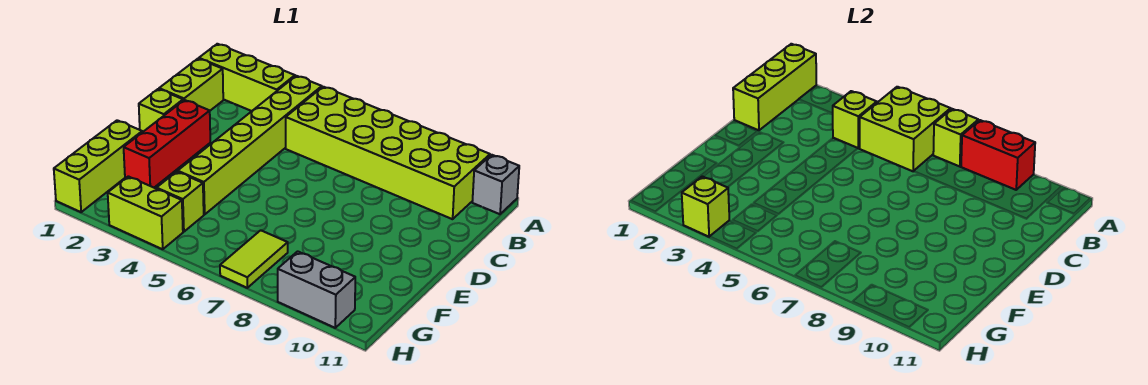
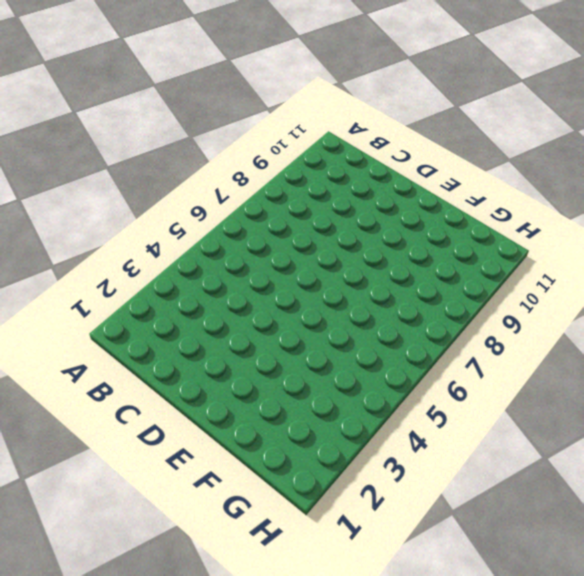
none -> lime brick A1:A3 level 1
none -> lime brick A4:F4 level 1
none -> lime brick A5:B10 level 1

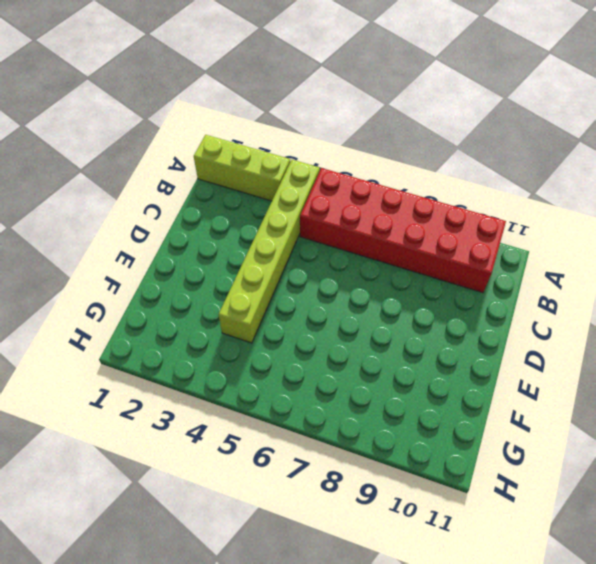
red brick A5:B10 level 1 -> lime brick A5:B10 level 1
none -> grey brick A11 level 1
none -> lime brick B1:C1 level 1
none -> lime brick D1 level 1

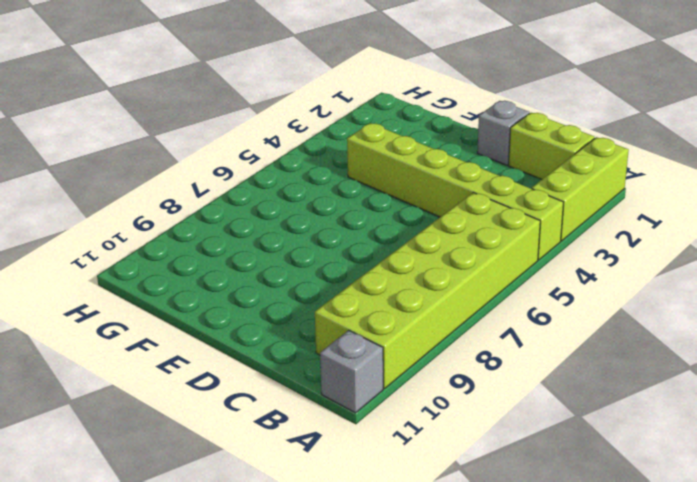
grey brick D1 level 1 -> lime brick D1 level 1
none -> red brick D2:F2 level 1
none -> lime brick F1:H1 level 1
none -> lime brick G4 level 1

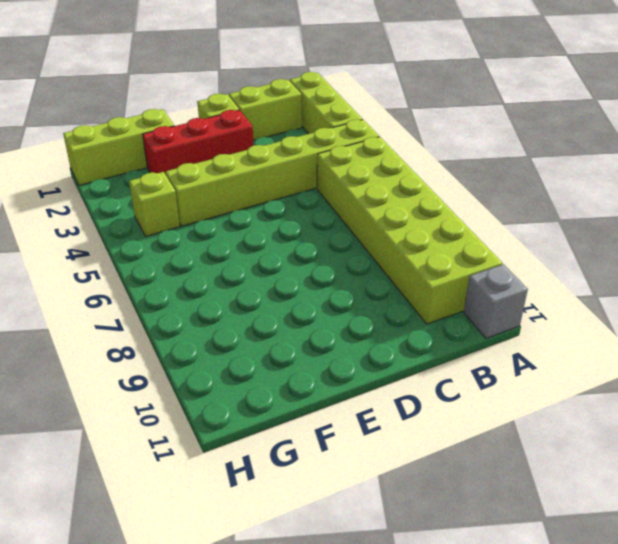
none -> lime tile G7:H7 level 1
none -> lime brick H3:H4 level 1
none -> grey brick H9:H10 level 1

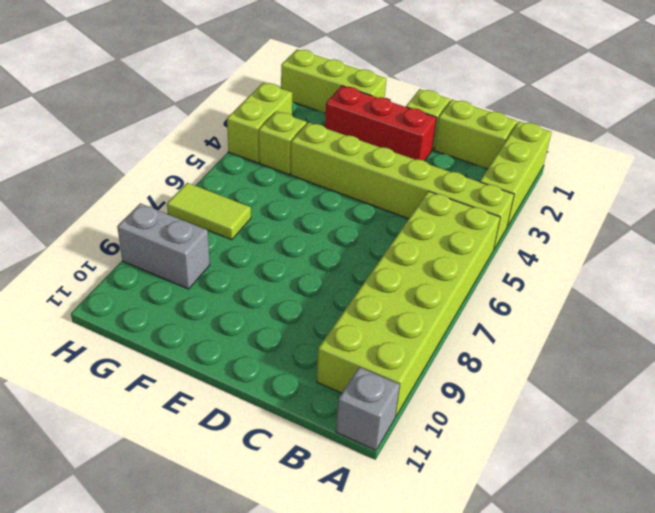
grey brick G9:H9 level 1 -> grey brick H9:H10 level 1
none -> lime brick A1:C1 level 2
none -> lime brick A5:B6 level 2
none -> lime brick A7 level 2

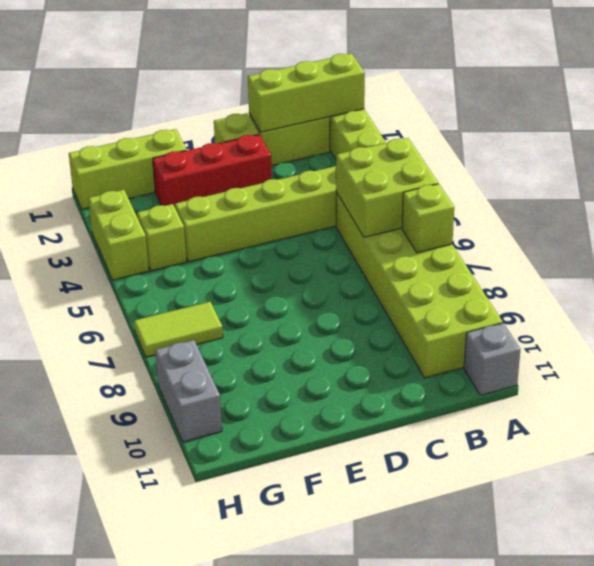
none -> red brick A8:A9 level 2
none -> lime brick B4 level 2
none -> lime brick H3 level 2

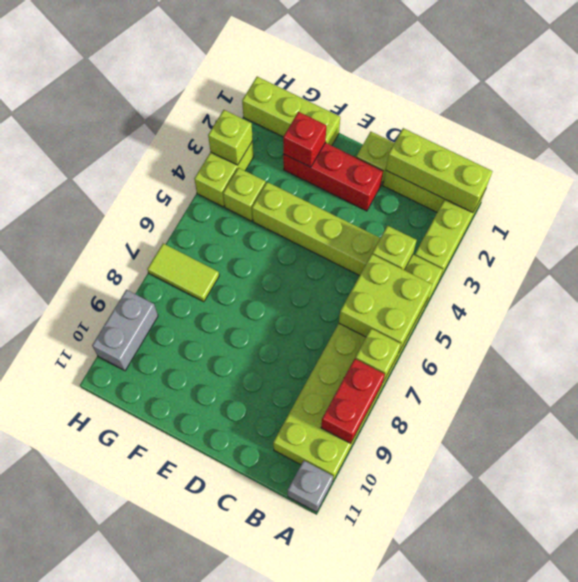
red brick F2 level 2 -> none

